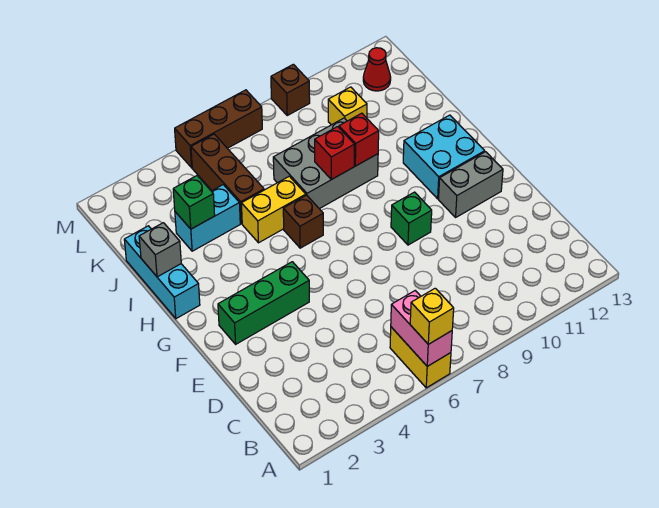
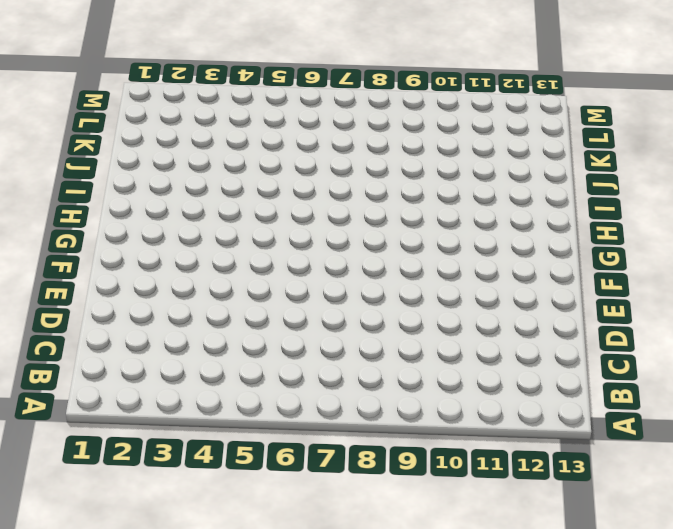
none -> yellow brick A6:B6 level 1
none -> green brick F2:F4 level 1
none -> green brick F9 level 1

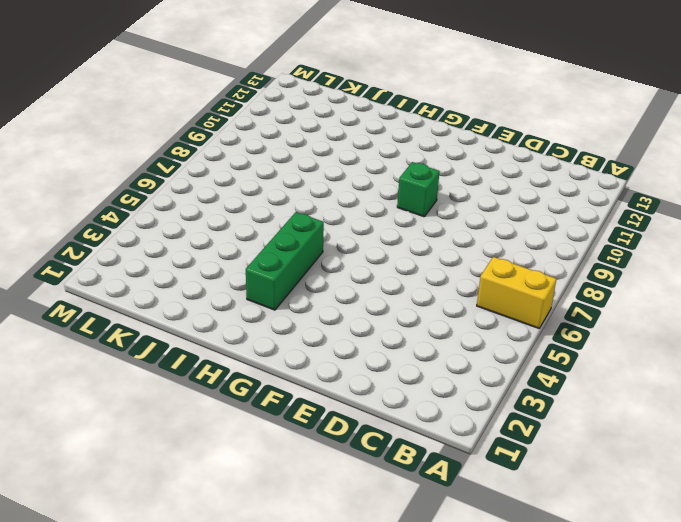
green brick H3:H5 level 1 -> green brick F2:F4 level 1
none -> grey brick F11:F12 level 1
none -> cyan brick G11:H12 level 1
none -> cyan brick H1:J1 level 1

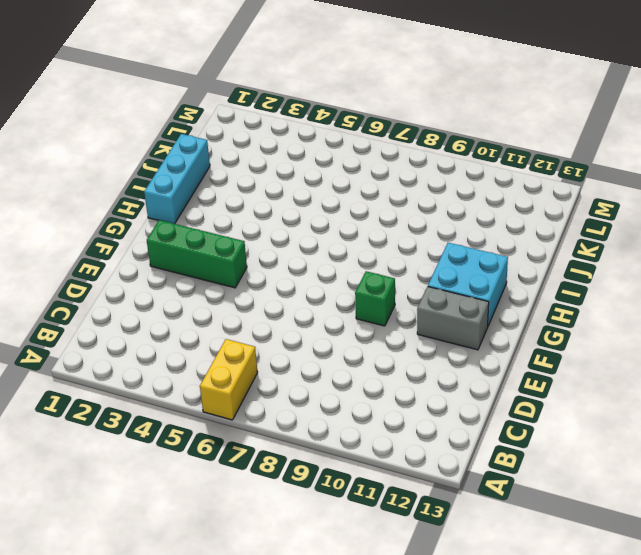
none -> brown brick H6 level 1
none -> yellow brick I5:I6 level 1
none -> grey brick I7:J9 level 1

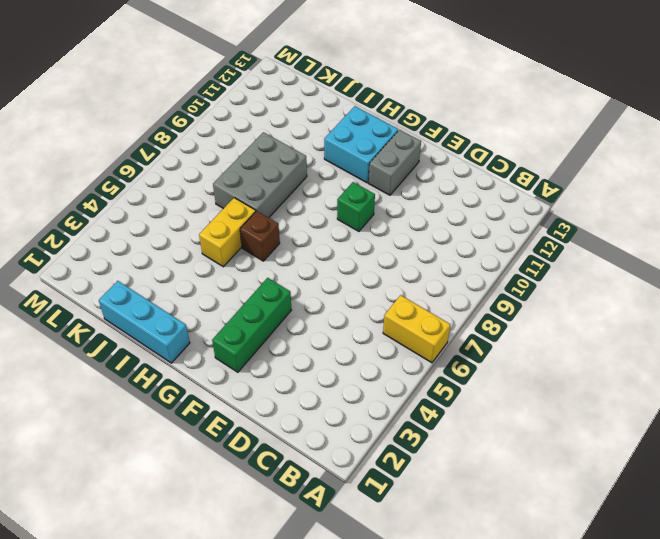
none -> cyan brick J3:J4 level 1
none -> brown brick J5:L5 level 1
none -> yellow brick K10 level 1

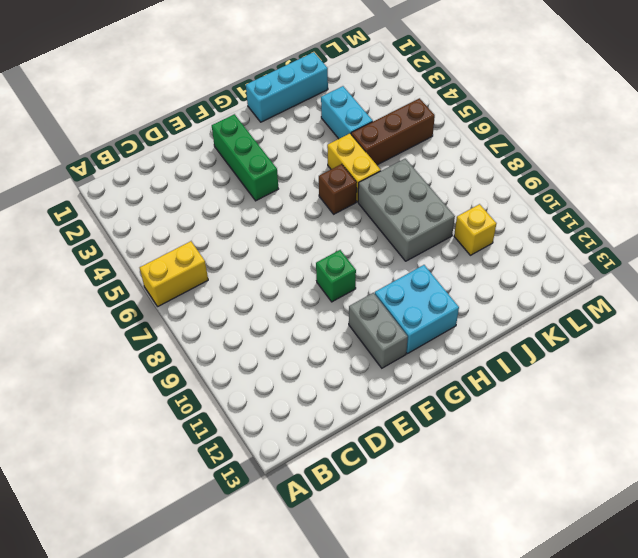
none -> red cone L12 level 1
none -> brown brick M5:M7 level 1
none -> brown brick M9 level 1

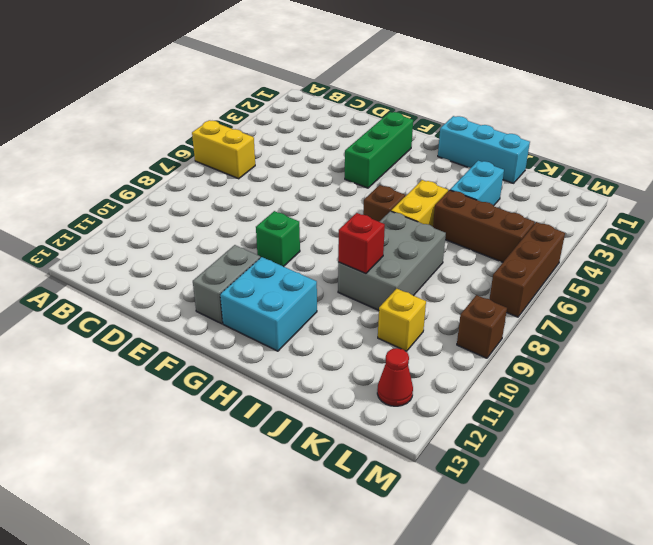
none -> pink brick A6:B6 level 2
none -> grey brick I1 level 2
none -> red brick I8 level 2

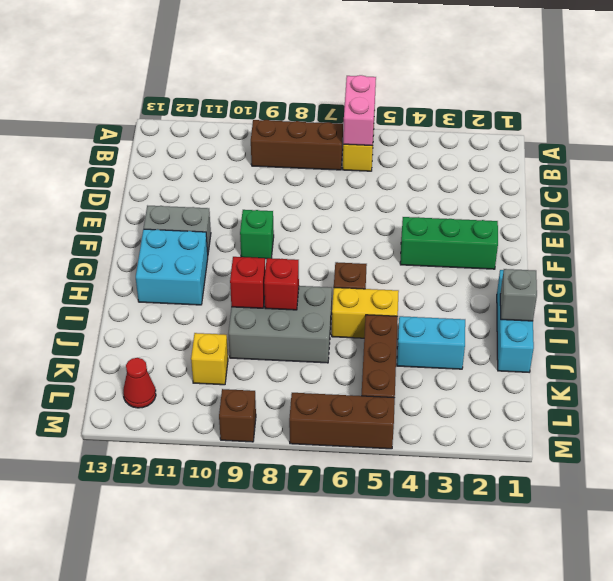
brown brick B7:B9 level 1 -> none
none -> green brick J3 level 2
none -> yellow brick A6 level 3

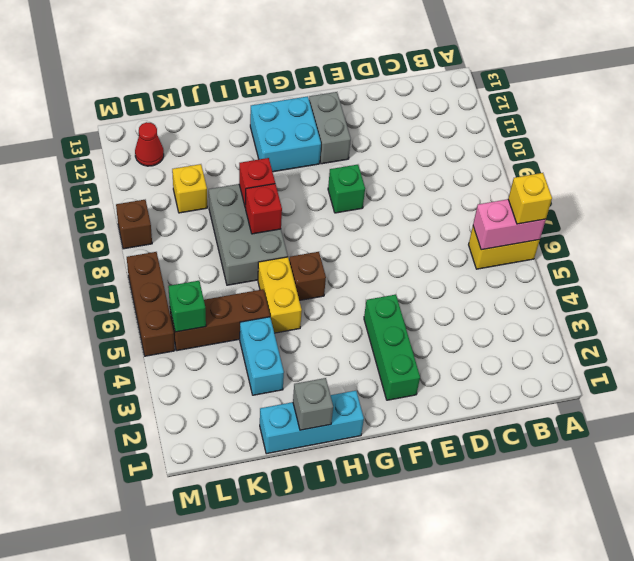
green brick L5 level 2 -> green brick J3 level 2

